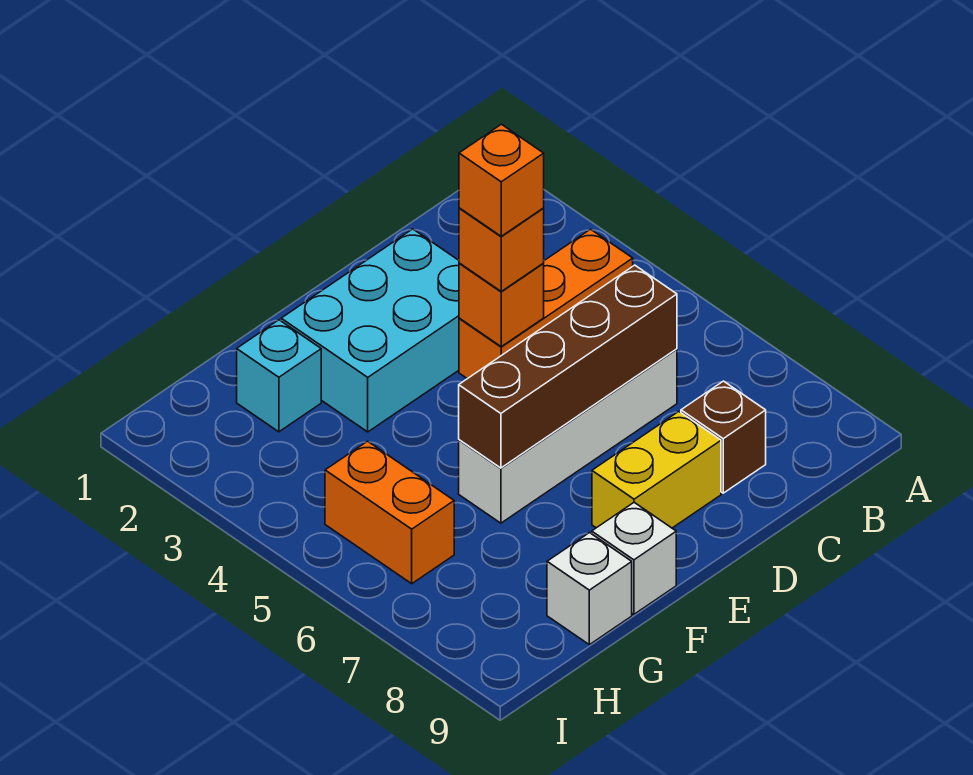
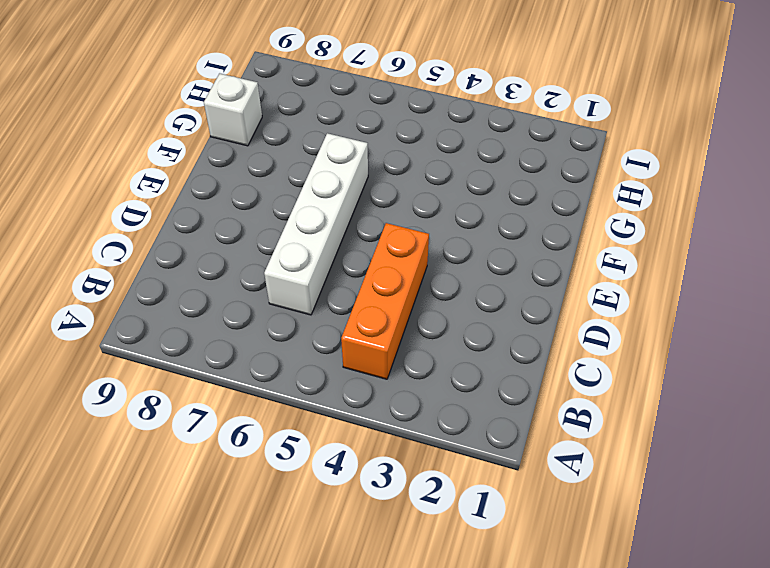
none -> brown brick C8 level 1
none -> cyan brick D2:F3 level 1
none -> yellow brick D8:E8 level 1

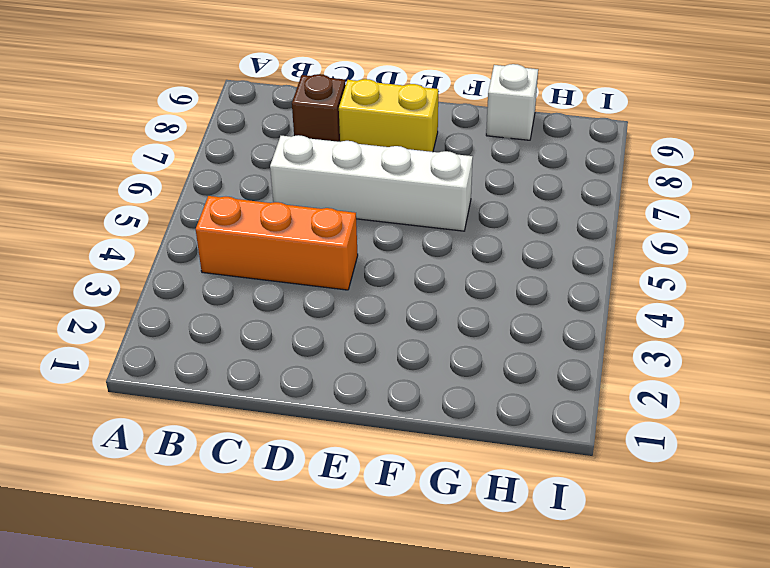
none -> cyan brick D2:F3 level 1
none -> white brick F9 level 1
none -> cyan brick G2 level 1

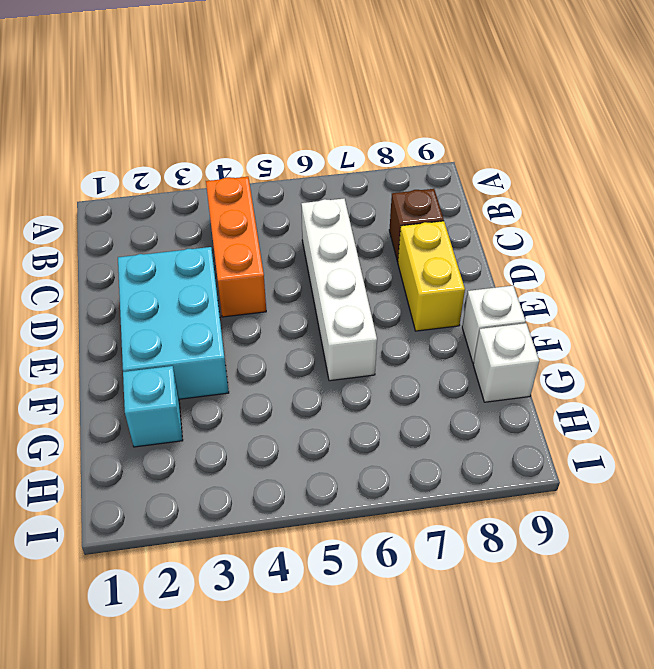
none -> orange brick H5:H6 level 1
none -> brown brick C6:F6 level 2
none -> orange brick D4 level 2

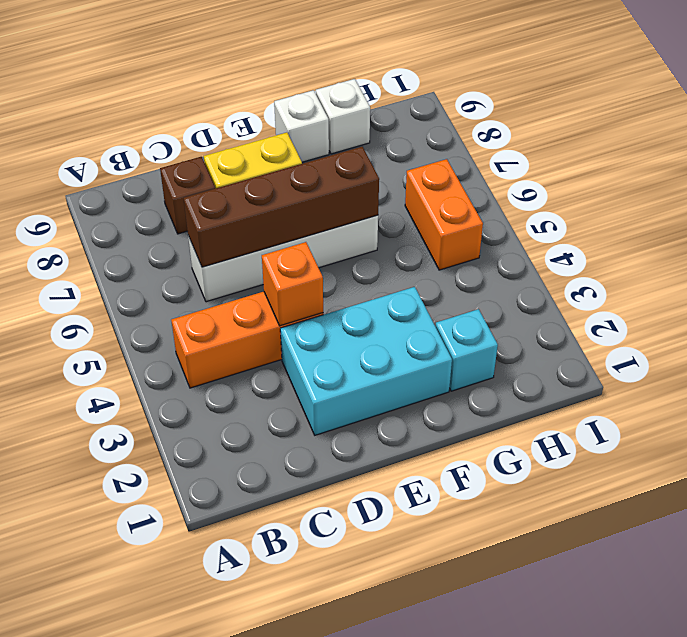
none -> orange brick D4 level 3
none -> orange brick D4 level 4

